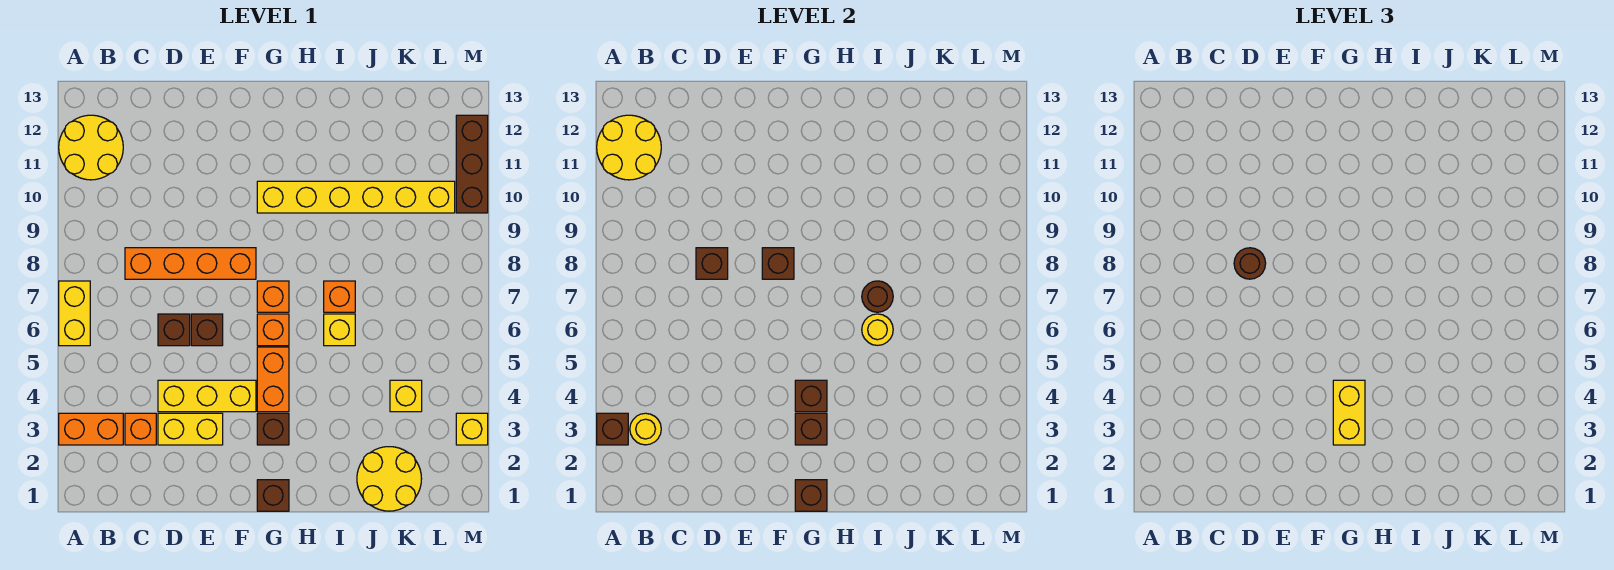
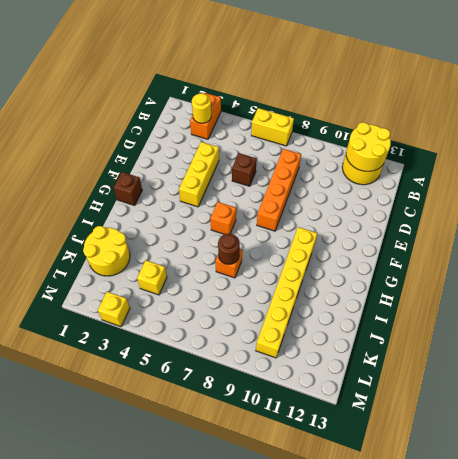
none -> orange brick C3 level 1
none -> yellow brick D3:E3 level 1
none -> brown brick E6 level 1
none -> brown brick G3 level 1

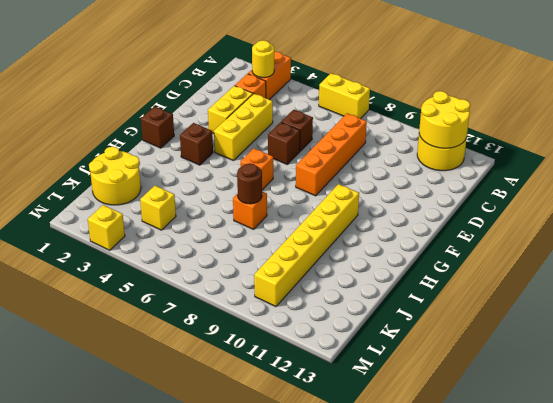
none -> orange brick G4:G5 level 1
none -> orange brick G7 level 1
none -> yellow brick I6 level 1
none -> brown brick M10:M12 level 1

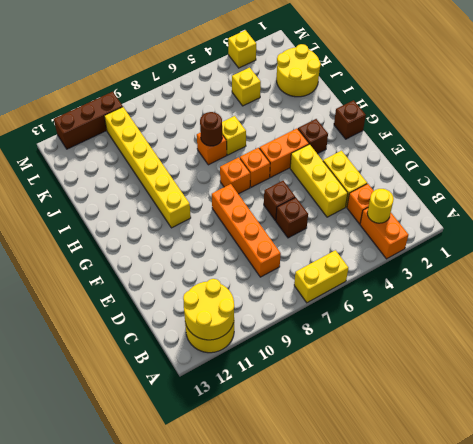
none -> brown brick A3 level 2
none -> brown brick D8 level 2
none -> brown brick F8 level 2
none -> brown brick G1 level 2

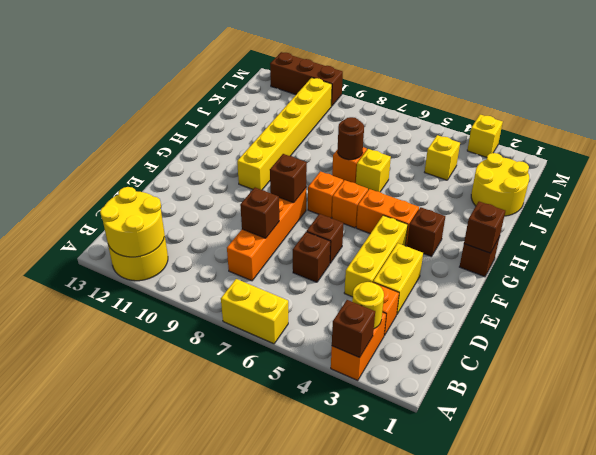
none -> brown brick G3 level 2
none -> brown brick G4 level 2
none -> yellow round brick I6 level 2
none -> brown round brick D8 level 3

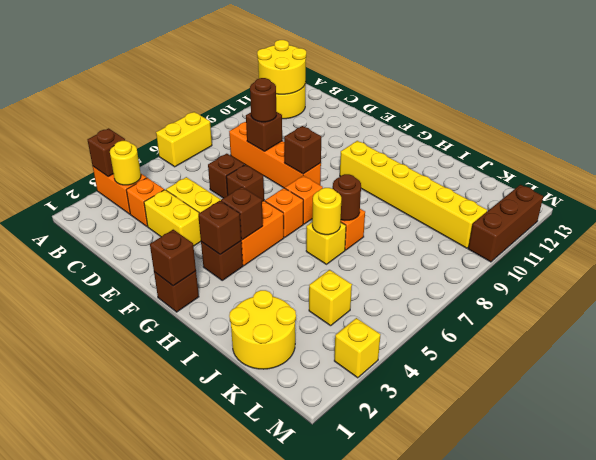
none -> yellow brick G3:G4 level 3

